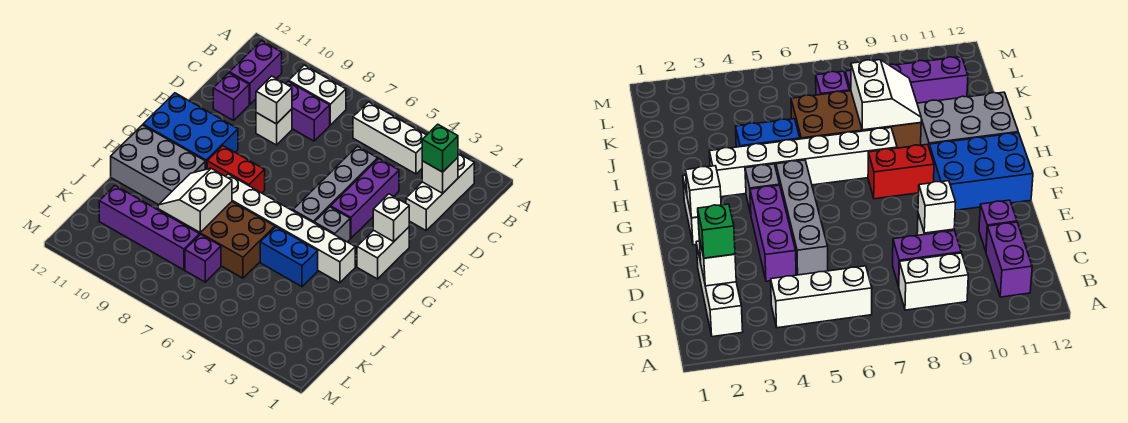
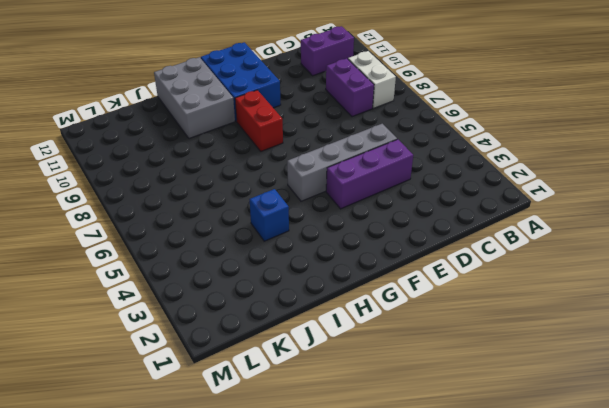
blue brick I4 level 1 -> blue brick I4:I5 level 1
none -> white brick B2:D2 level 1
none -> white brick B4:B6 level 1
none -> white brick D9 level 1

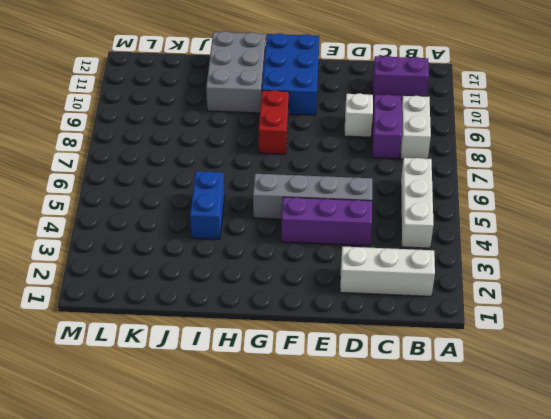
none -> purple brick D11 level 1
none -> white brick F2:G2 level 1
none -> grey brick G4 level 1

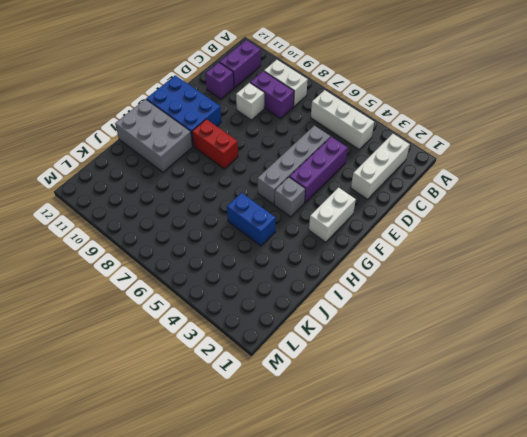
none -> white brick H3:H8 level 1
none -> brown brick I6:J9 level 1
none -> purple brick K7 level 1

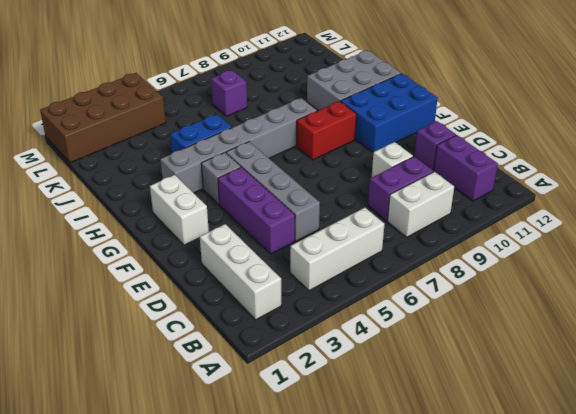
grey brick H3:H8 level 1 -> white brick H3:H8 level 1
brown brick L1:M4 level 1 -> brown brick I6:J9 level 1
none -> purple brick K8:K11 level 1
none -> white brick C2 level 2
none -> white brick D9 level 2

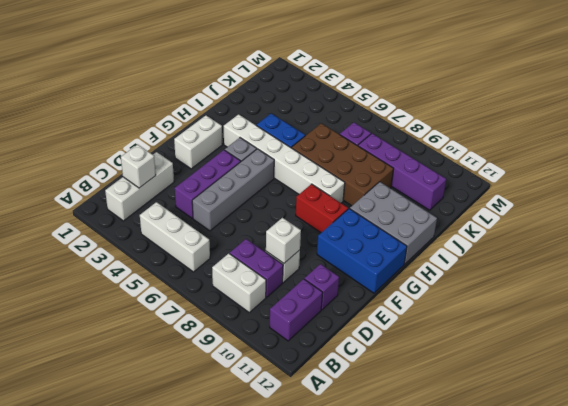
none -> white brick F2 level 2
none -> white slope I8:J9 level 2 top 8
none -> green brick C2 level 3

